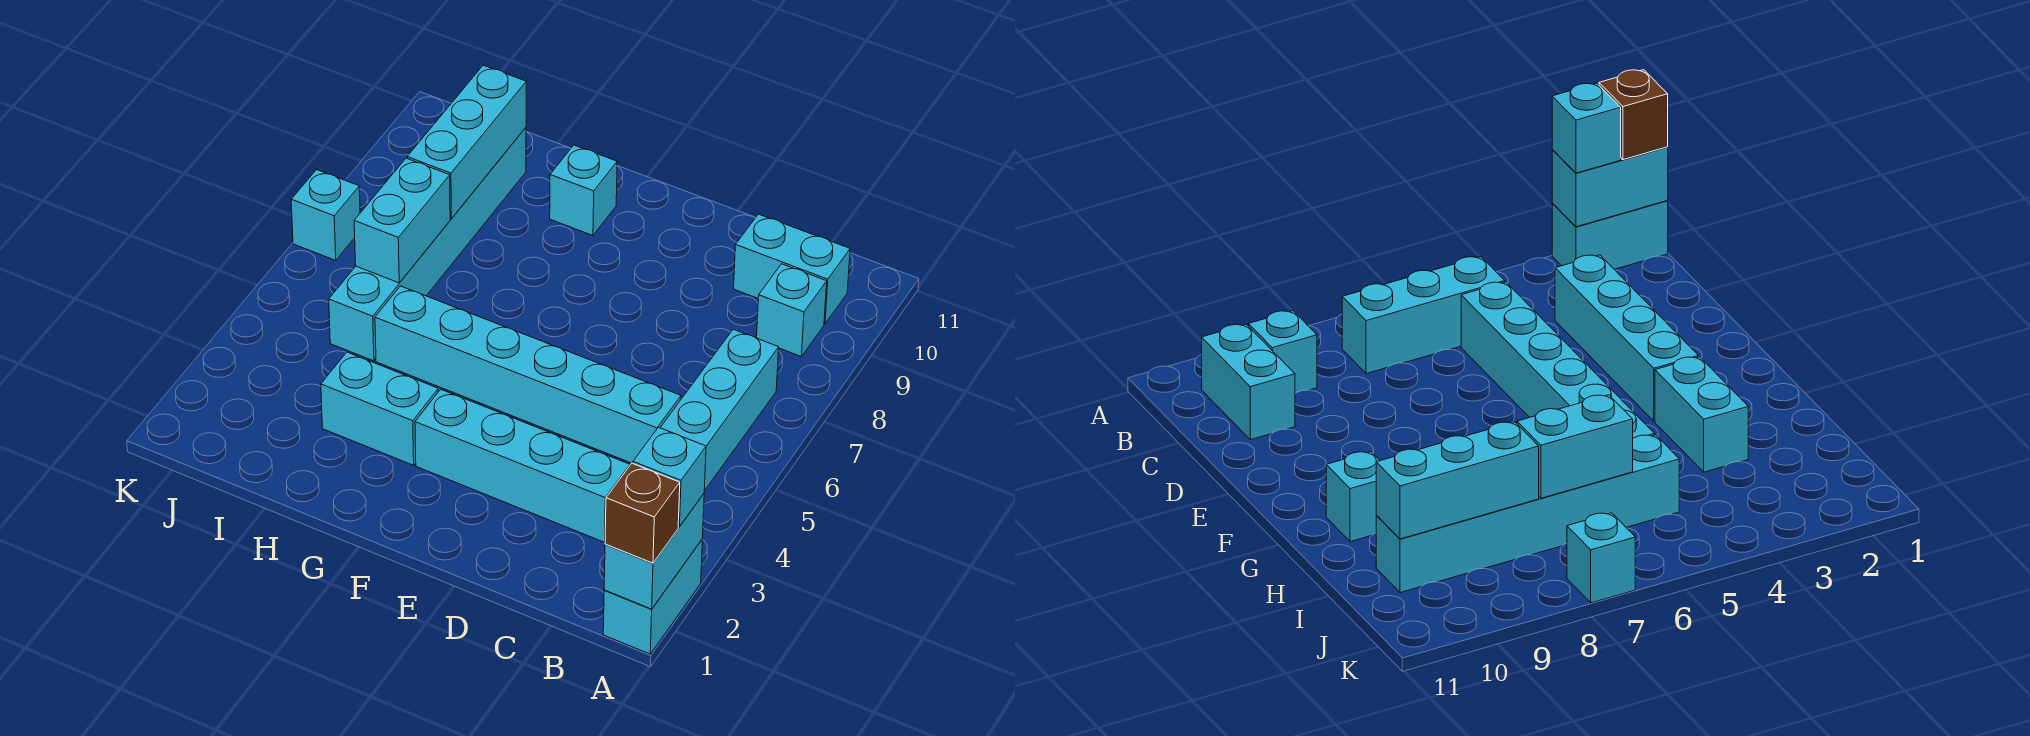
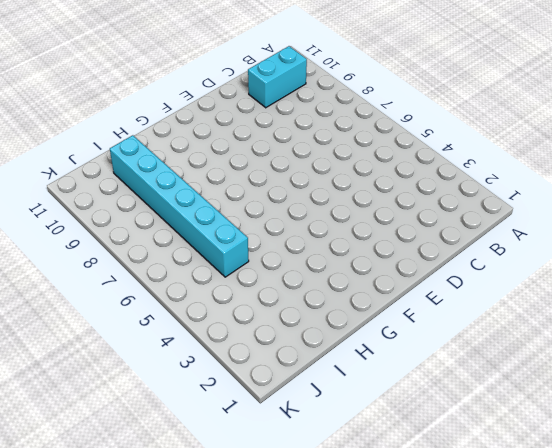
none -> cyan brick A1:A2 level 1
none -> cyan brick B5:B7 level 1
none -> cyan brick B9 level 1

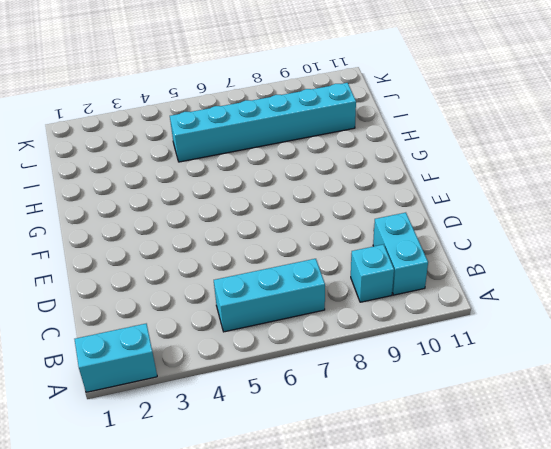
none -> cyan brick C3:F3 level 1
none -> cyan brick C5:H5 level 1
none -> cyan brick G3:H3 level 1

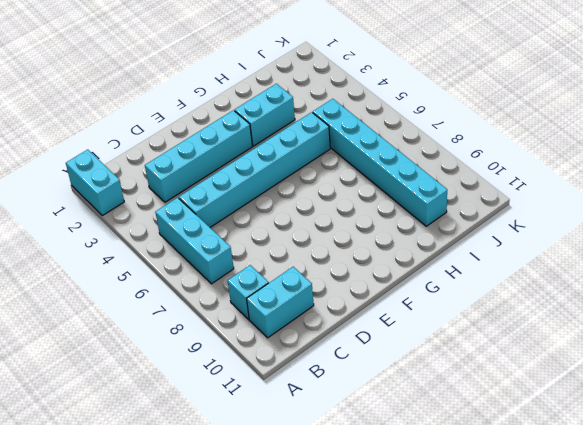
none -> cyan brick G10 level 1
none -> cyan brick K7 level 1
none -> cyan brick A1:A2 level 2

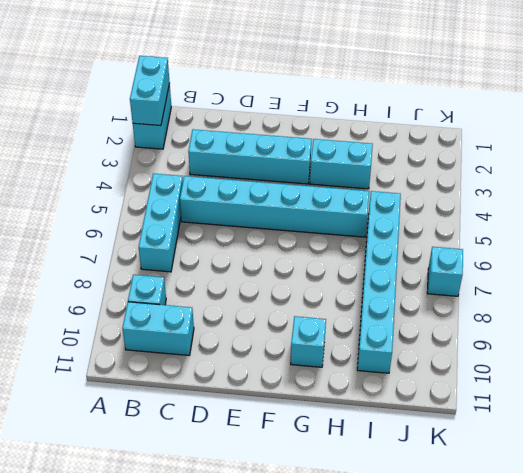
none -> cyan brick I6:I7 level 2
none -> cyan brick I8:I10 level 2
none -> brown brick A1 level 3

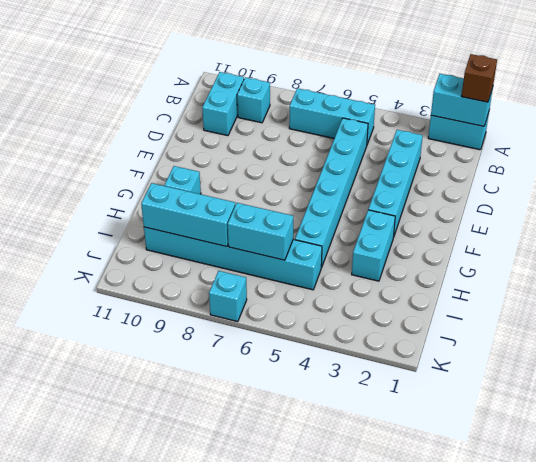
none -> cyan brick A2 level 3

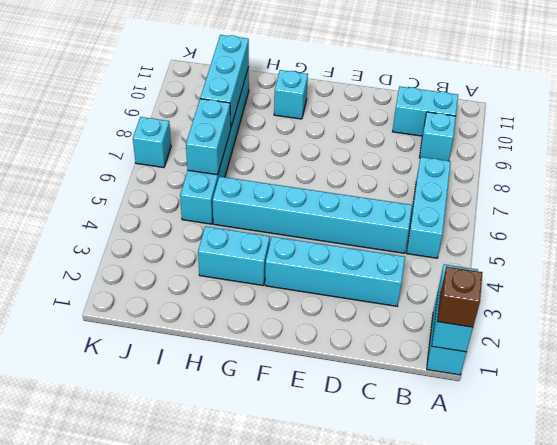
none -> cyan brick A2 level 3

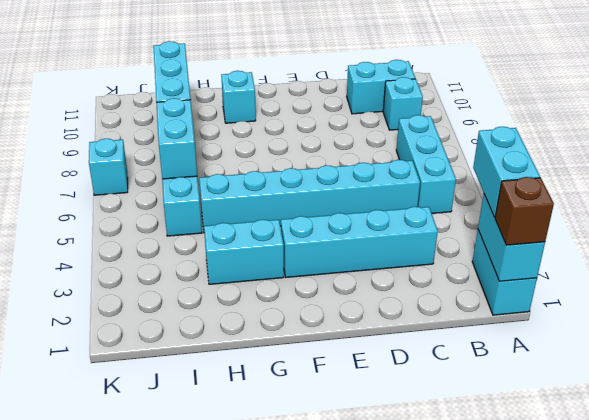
cyan brick A2:A3 level 3 -> cyan brick A2 level 3

